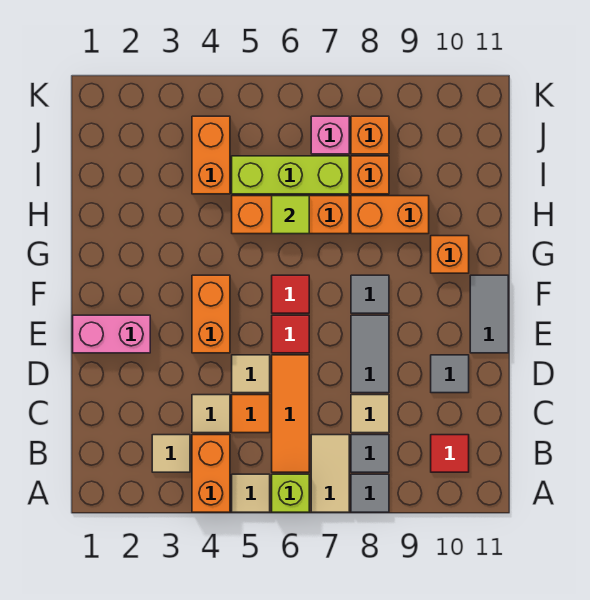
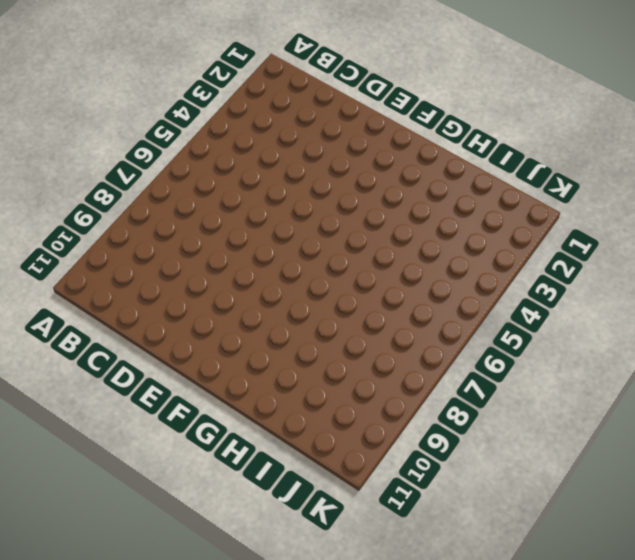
none -> orange brick A4:B4 level 1
none -> tan tile A5 level 1
none -> lime brick A6 level 1
none -> tan tile A7:B7 level 1

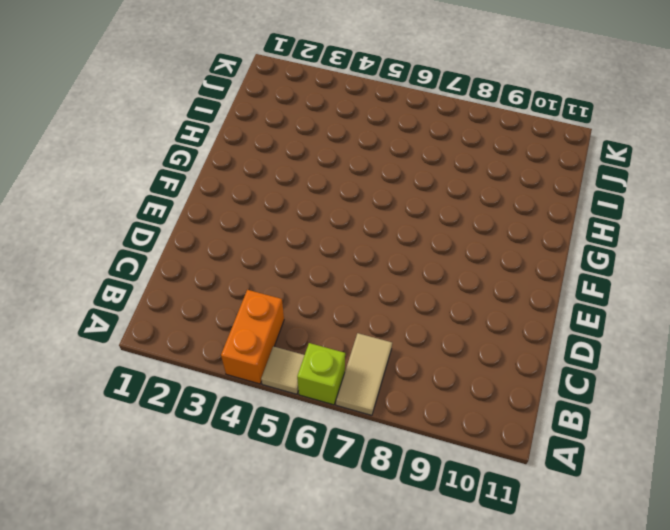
none -> grey tile A8 level 1
none -> tan tile B3 level 1
none -> orange tile B6:D6 level 1
none -> grey tile B8 level 1

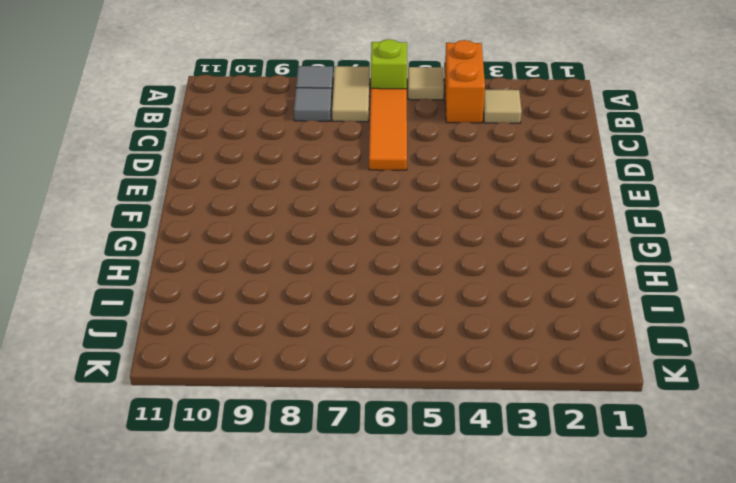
none -> red tile B10 level 1
none -> tan tile C4 level 1
none -> orange tile C5 level 1
none -> tan tile C8 level 1

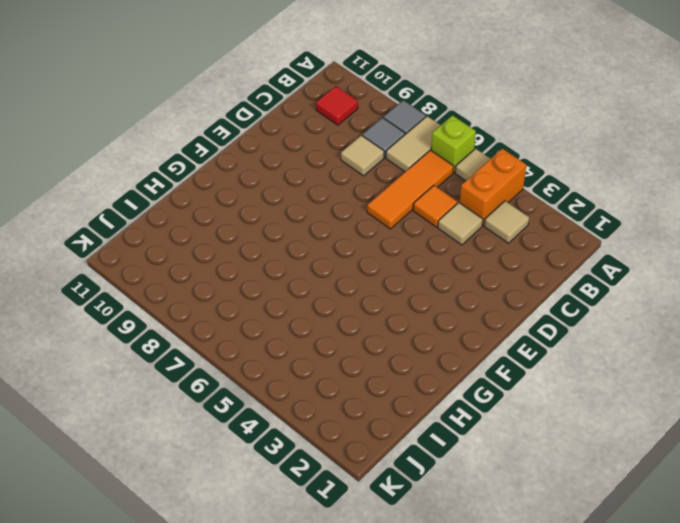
none -> tan tile D5 level 1
none -> grey tile D8:E8 level 1
none -> grey tile D10 level 1
none -> pink brick E1:E2 level 1

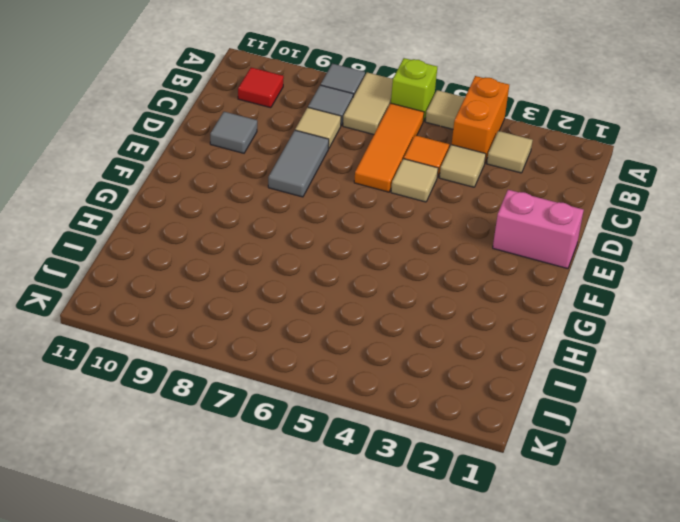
none -> orange brick E4:F4 level 1
none -> red tile E6 level 1
none -> grey tile E11:F11 level 1
none -> red tile F6 level 1

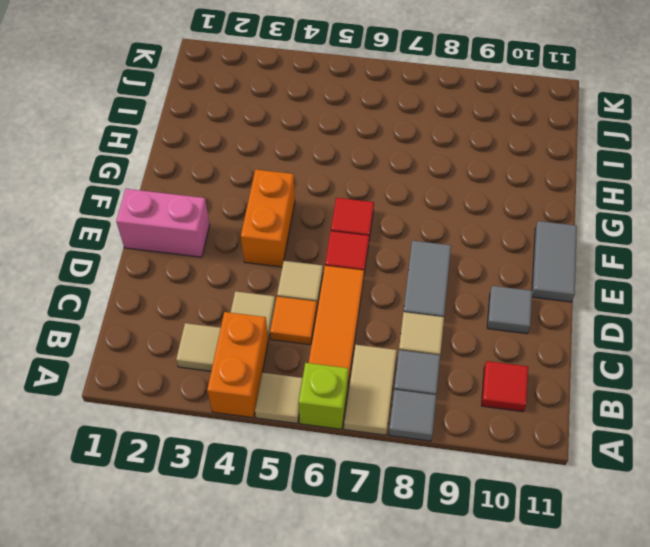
none -> grey tile F8 level 1
none -> orange brick G10 level 1
none -> orange brick H5:H7 level 1
none -> orange brick H8:H9 level 1

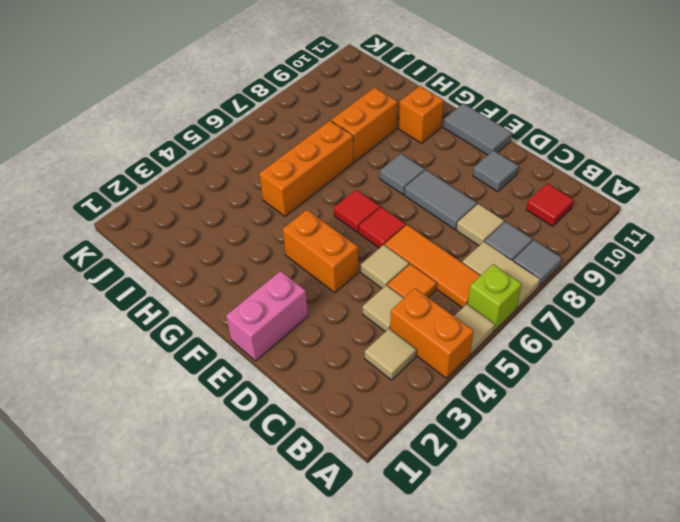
none -> orange brick I4:J4 level 1
none -> lime brick I5:I7 level 1
none -> orange brick I8 level 1
none -> pink brick J7 level 1

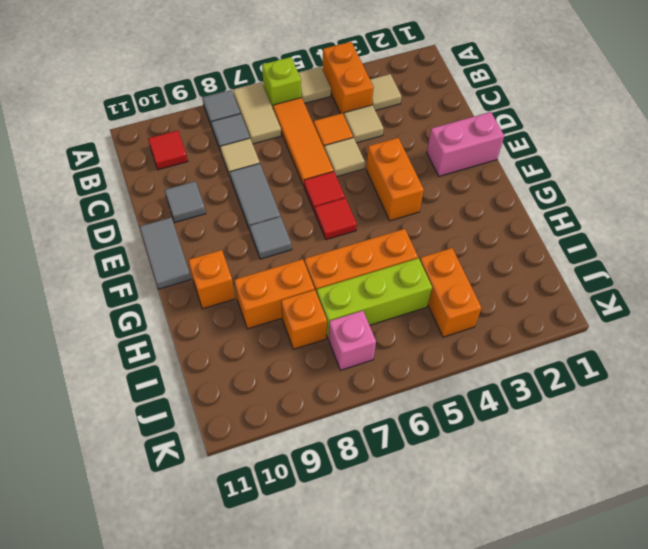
none -> orange brick J8 level 1
none -> lime tile H6 level 2

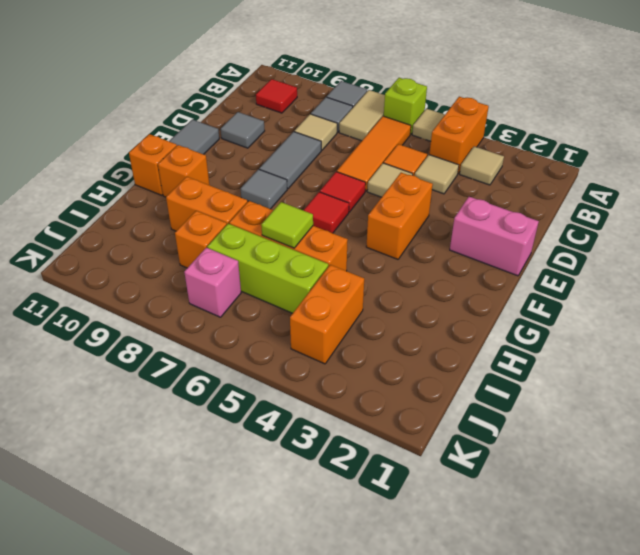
orange brick G11 level 1 -> orange brick J8 level 1

